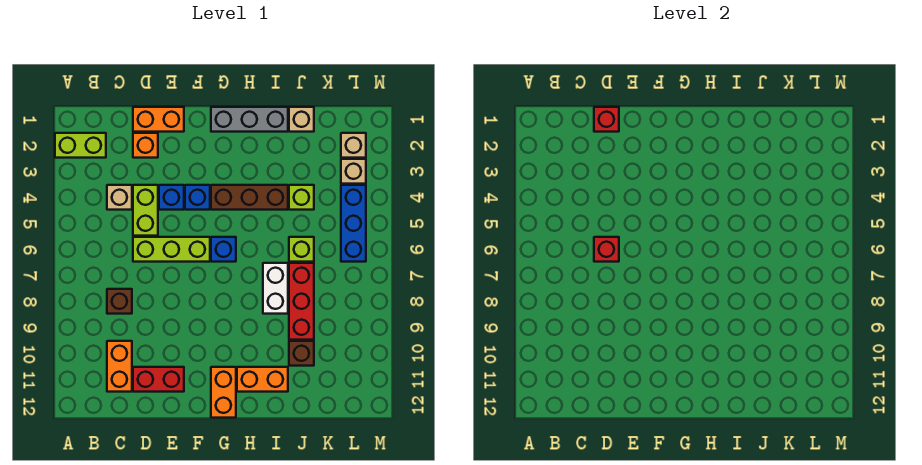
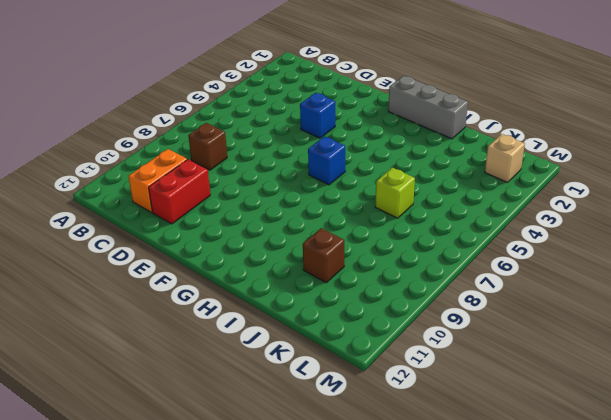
red brick D10:D11 level 1 -> red brick D11:E11 level 1
none -> lime brick A2:B2 level 1
none -> tan brick C4 level 1
none -> orange brick D1:E1 level 1

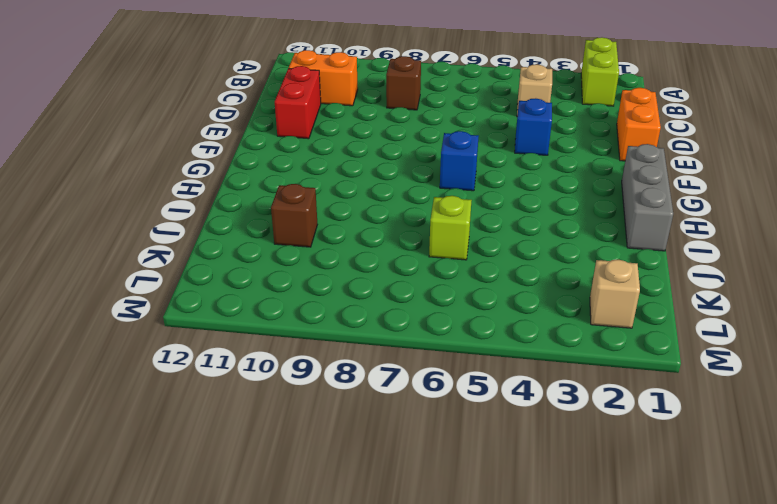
none -> orange brick D2 level 1
none -> lime brick D4:D5 level 1
none -> lime brick D6:F6 level 1

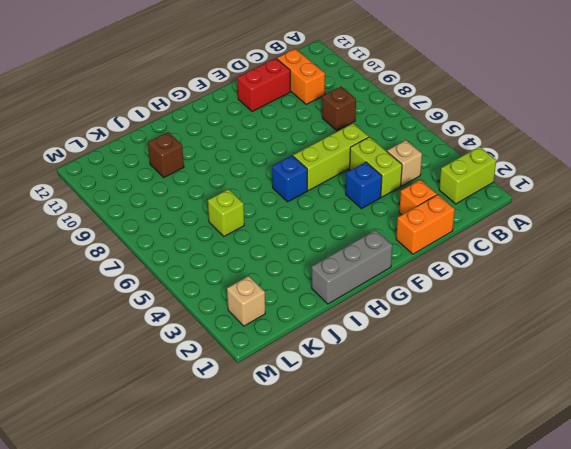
none -> blue brick F4 level 1
none -> brown brick G4:I4 level 1
none -> orange brick G11:G12 level 1

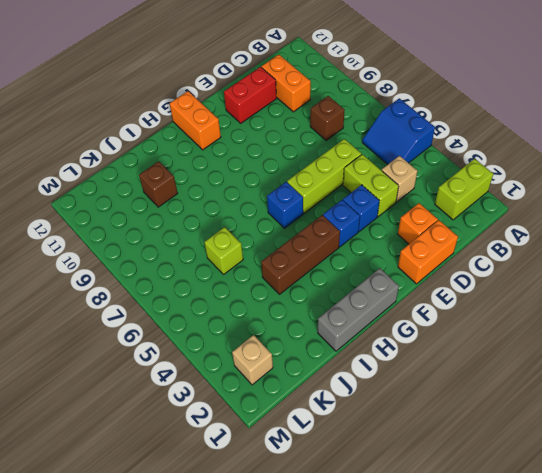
blue slope A5:B6 level 1 top A -> none
none -> orange brick H11:I11 level 1
none -> white brick I7:I8 level 1
none -> tan brick J1 level 1

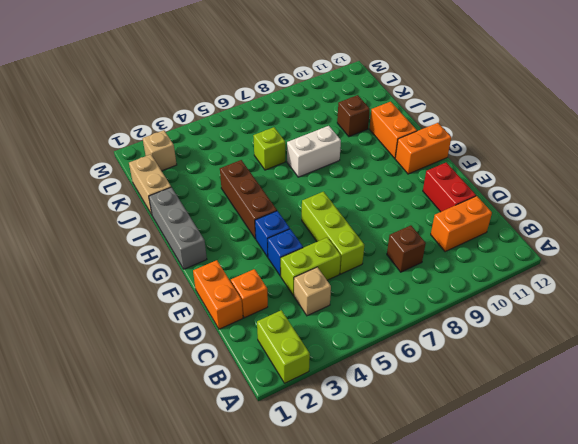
tan brick J1:K1 level 1 -> tan brick J1 level 1
none -> blue brick G6 level 1
none -> lime brick J4 level 1
none -> red brick J7:J9 level 1

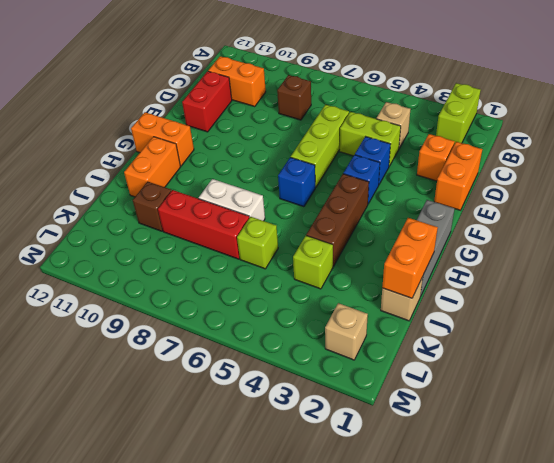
orange brick I1:J1 level 2 -> none
none -> tan brick L3 level 1
none -> blue brick L4:L6 level 1
none -> red brick D1 level 2

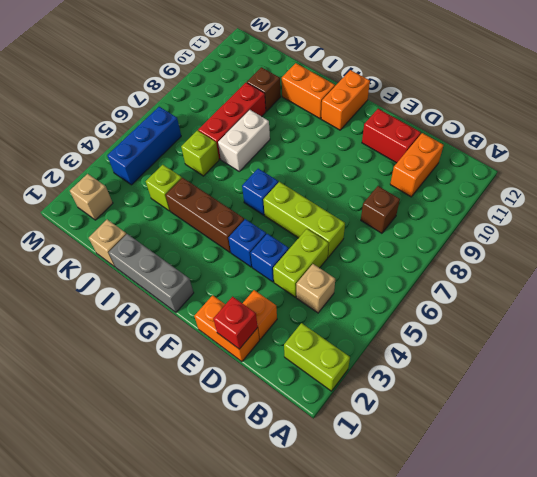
none -> tan brick L3 level 1
none -> red brick D6 level 2

